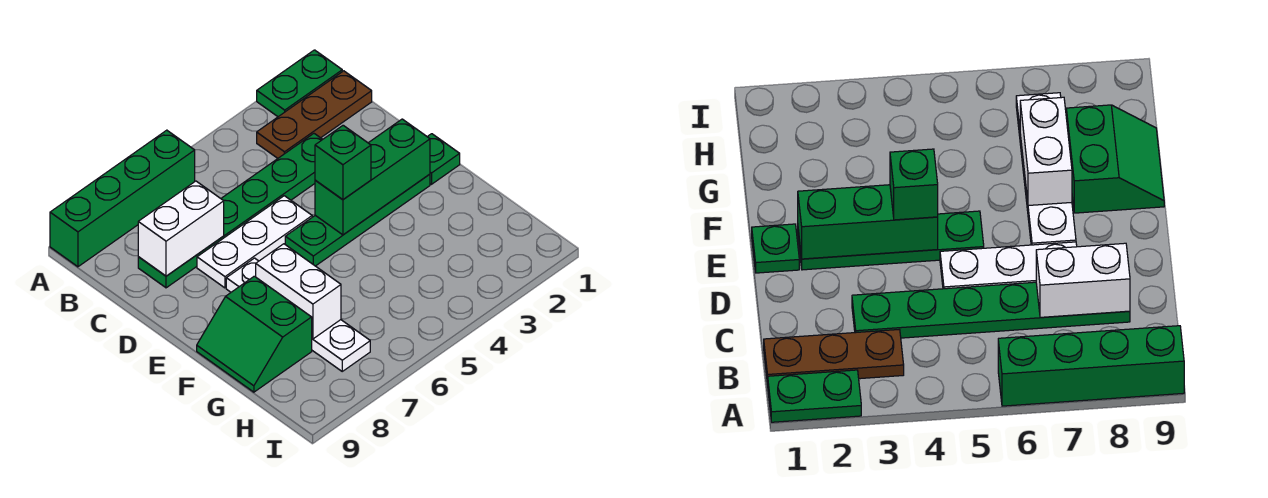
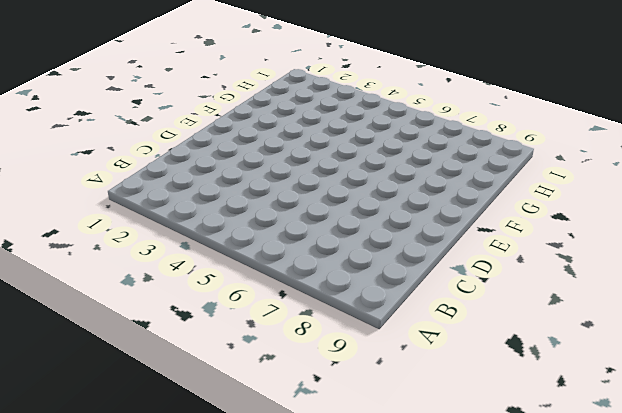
none -> green plate A1:A2 level 1
none -> green brick A6:A9 level 1
none -> brown plate B1:B3 level 1

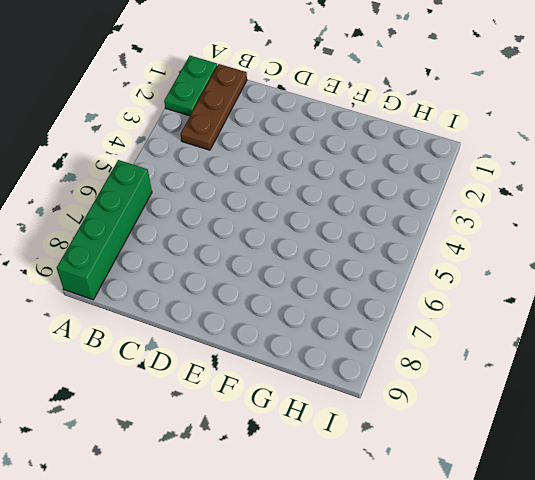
none -> green plate C3:C8 level 1
none -> white plate D5:D7 level 1
none -> green plate E1 level 1

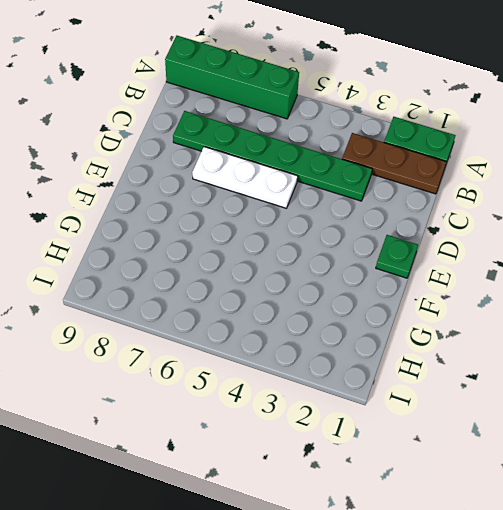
none -> green plate E2:E5 level 1
none -> white plate E7:H7 level 1
none -> green slope F8:G9 level 1 top 8

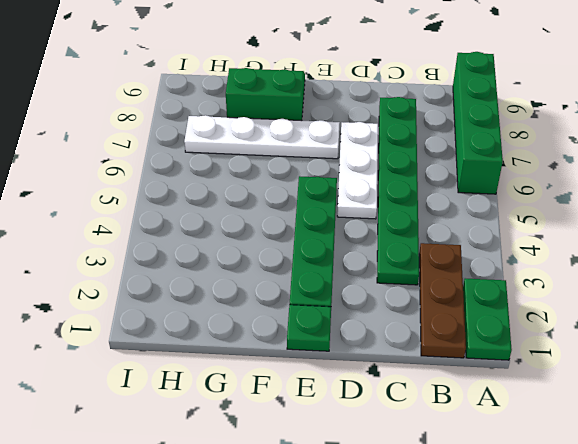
none -> white brick C7:C8 level 2
none -> green brick E2:E4 level 2
none -> white brick F7:G7 level 2

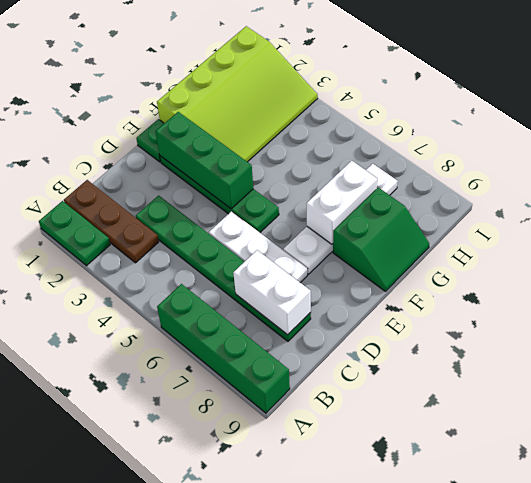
lime slope F1:I3 level 1 top 1 -> none
none -> green brick E4 level 3

